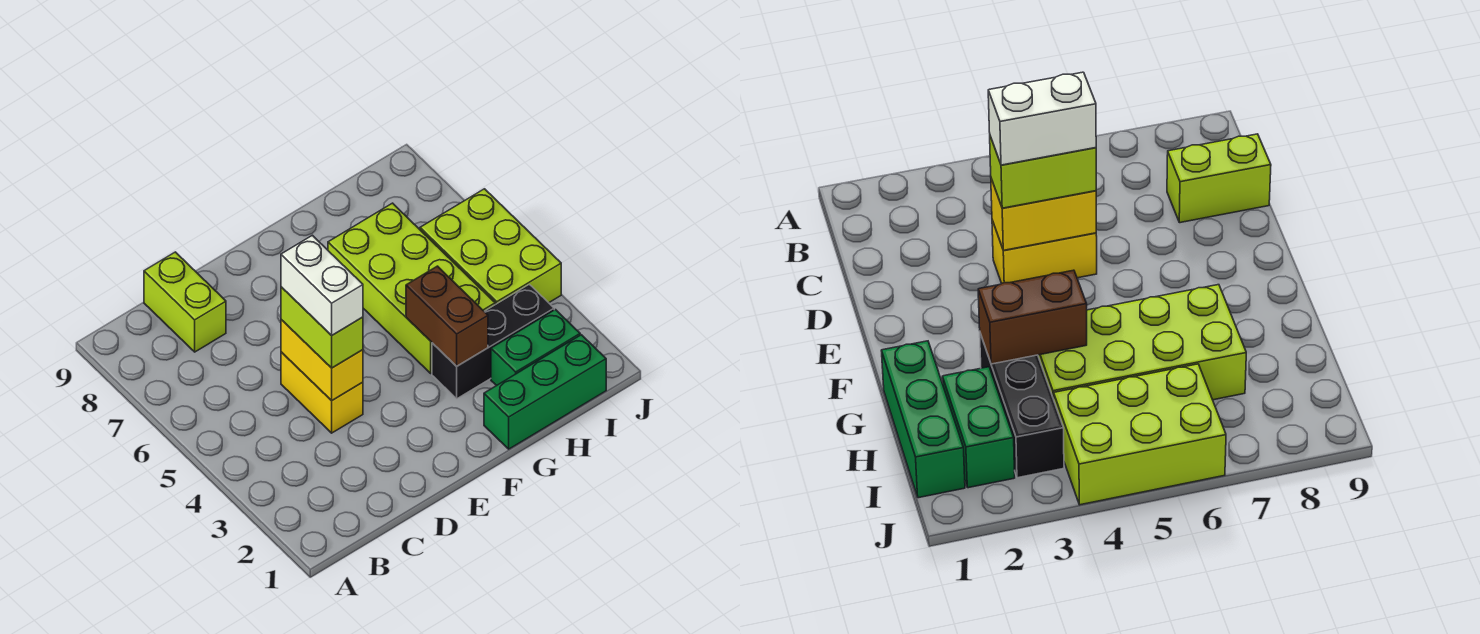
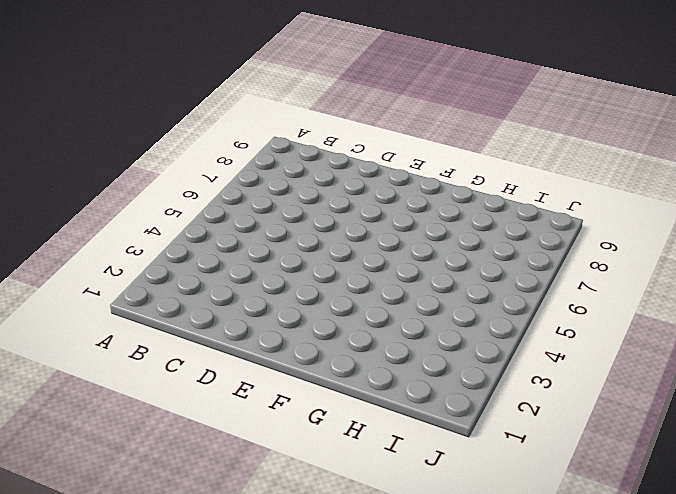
none -> lime brick C8:C9 level 1
none -> yellow brick D4:D5 level 1

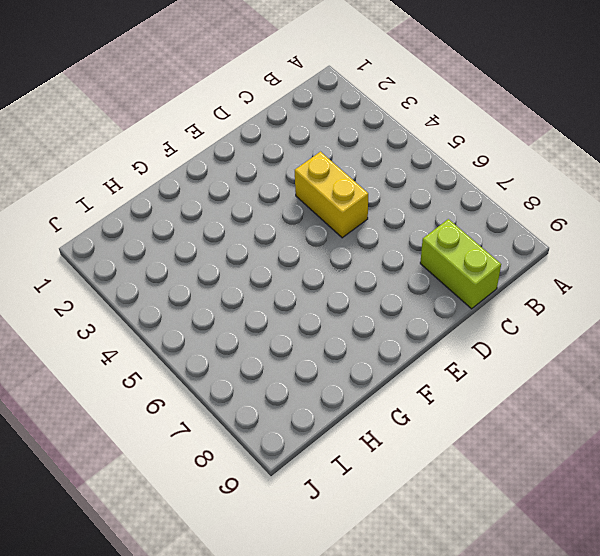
none -> green brick G1:I1 level 1
none -> black brick G3:I3 level 1

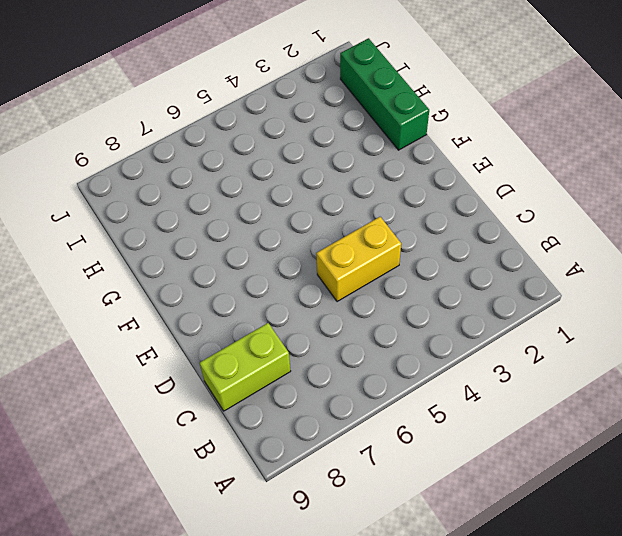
none -> black brick G3:I3 level 1
none -> lime brick G4:H7 level 1

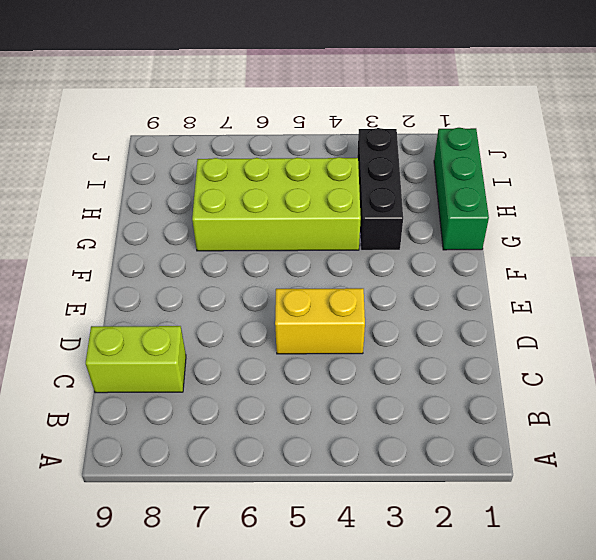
none -> green brick H2:I2 level 1
none -> lime brick I4:J6 level 1

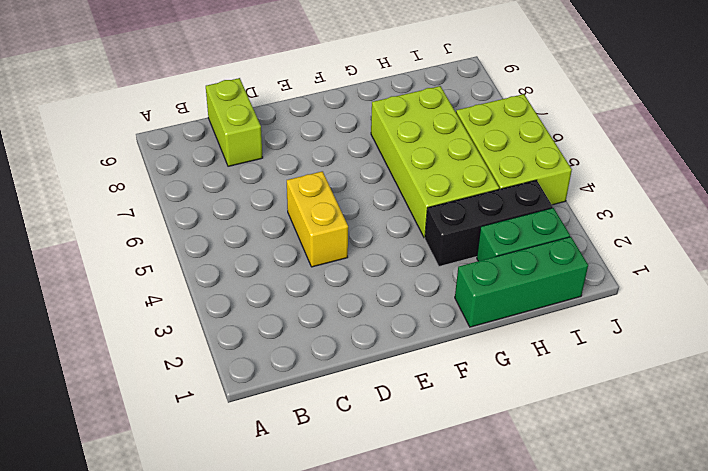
none -> yellow brick D4:D5 level 2
none -> brown brick G3:G4 level 2

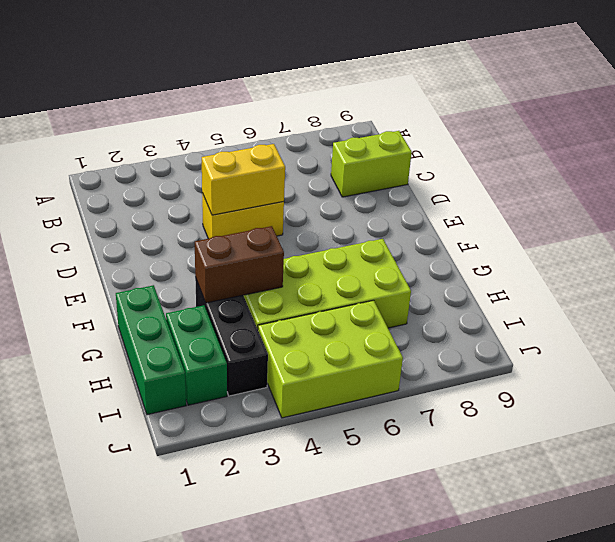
none -> lime brick D4:D5 level 3
none -> white brick D4:D5 level 4

